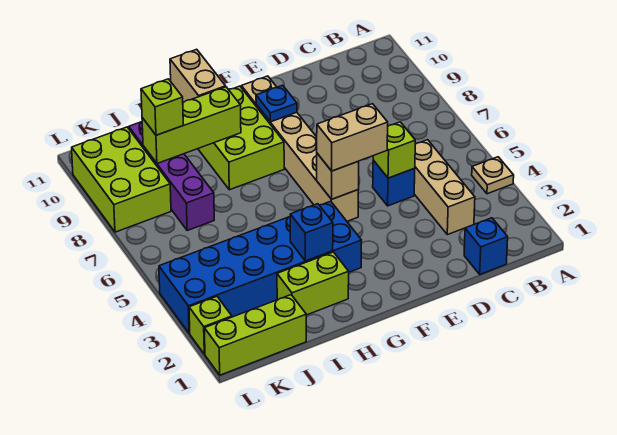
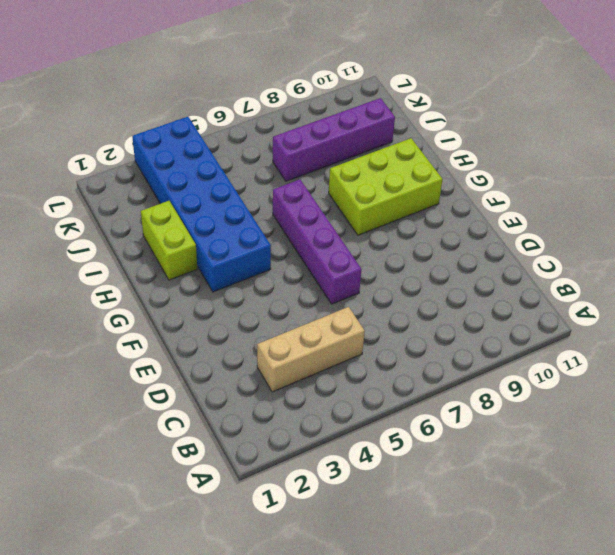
purple brick E6:H6 level 1 -> tan brick F5:F10 level 1
none -> tan plate A4 level 1
none -> blue brick C1 level 1
none -> blue brick D5 level 1

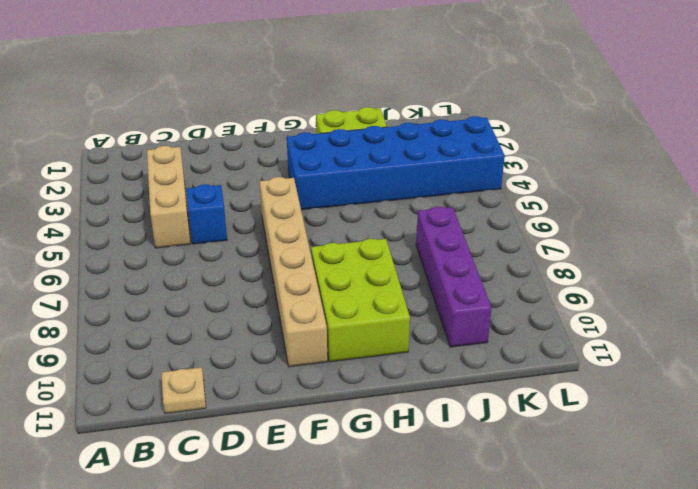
tan plate C11 level 1 -> tan plate A4 level 1
none -> blue brick C1 level 1
none -> lime brick J1:L1 level 1
none -> lime brick K8:L10 level 1

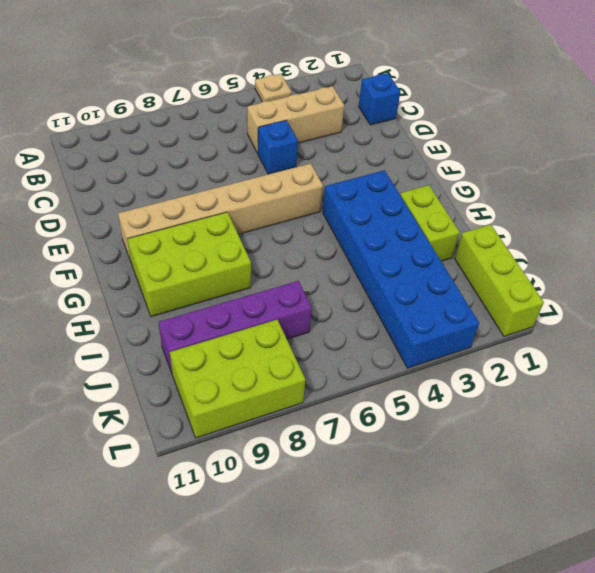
none -> lime brick L2 level 1
none -> lime brick D5 level 2
none -> tan brick F5 level 2

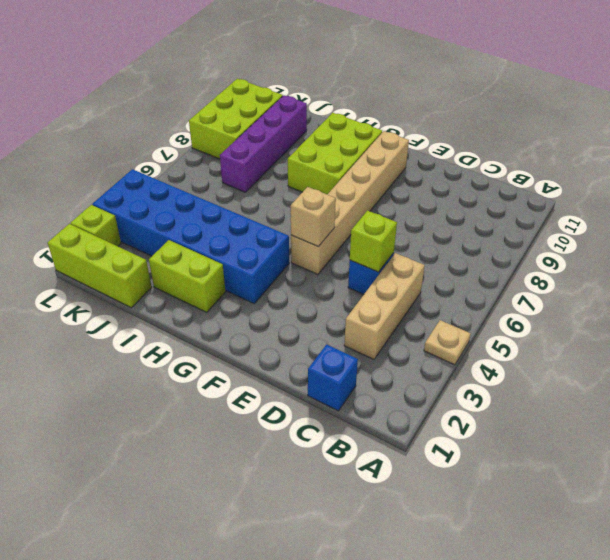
none -> blue plate F9 level 2
none -> blue brick H3 level 2
none -> lime brick H9:J9 level 2

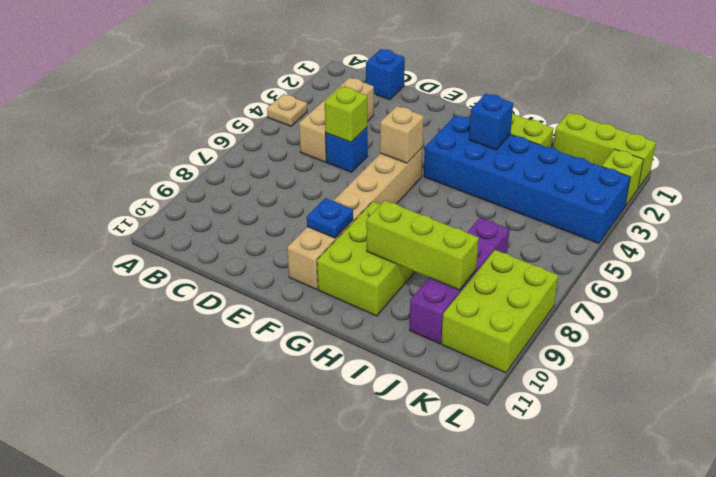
none -> tan brick H10:H11 level 2
none -> tan brick E5:F5 level 3
none -> lime brick J9 level 3

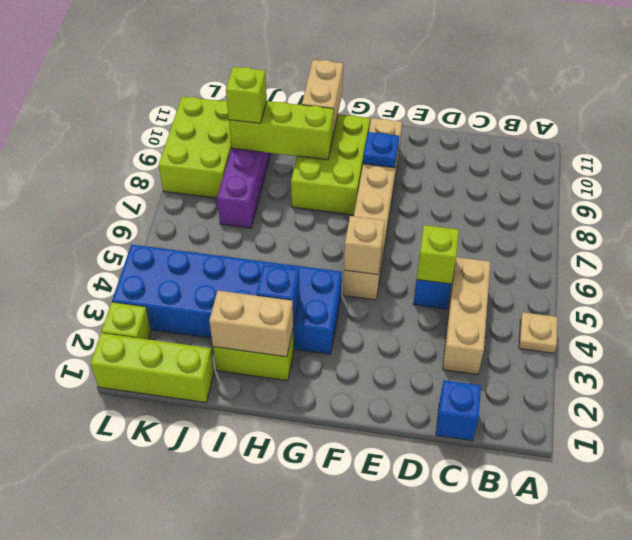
tan brick H2:I2 level 2 -> tan brick E5:F5 level 3

